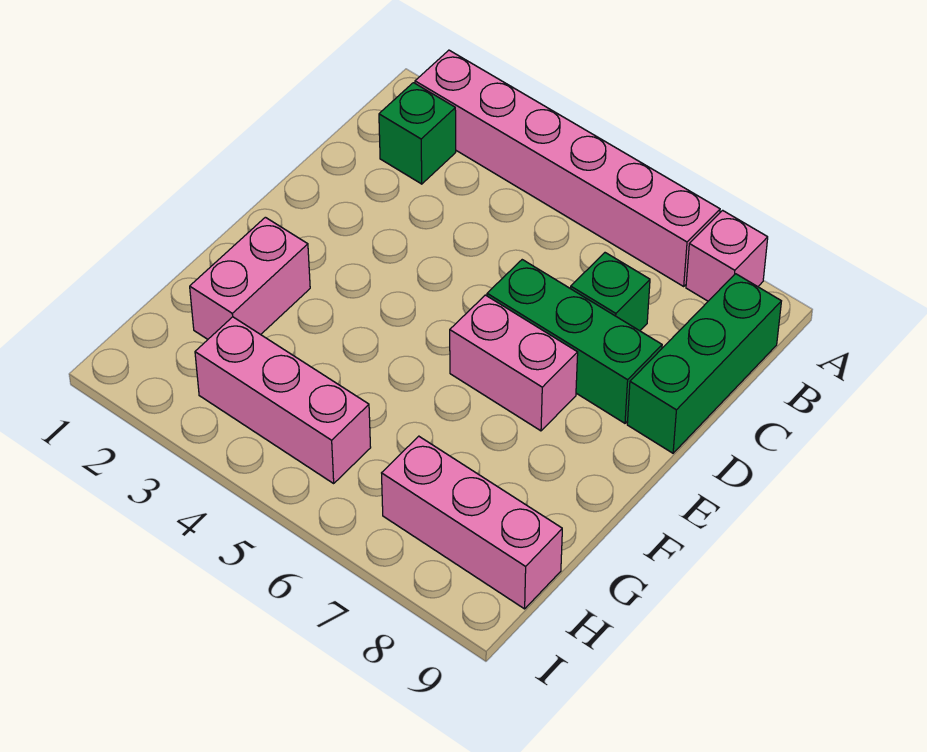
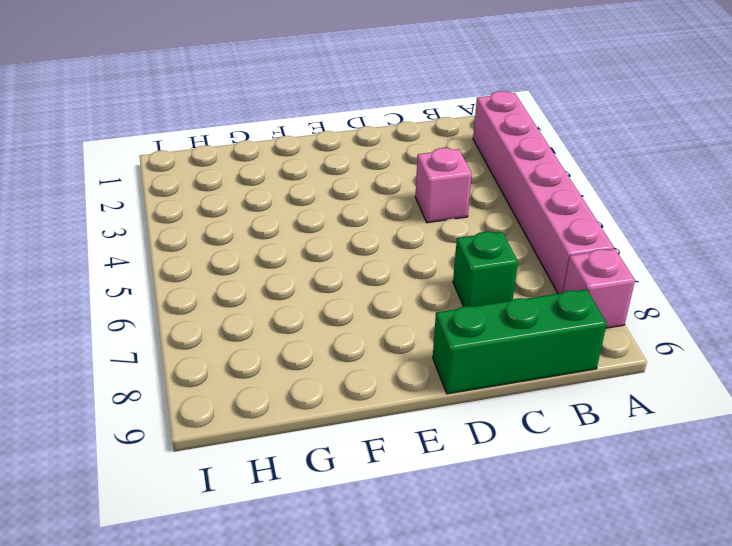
pink brick C4 level 1 -> none
none -> green brick B2 level 1
none -> green brick D6:D8 level 1

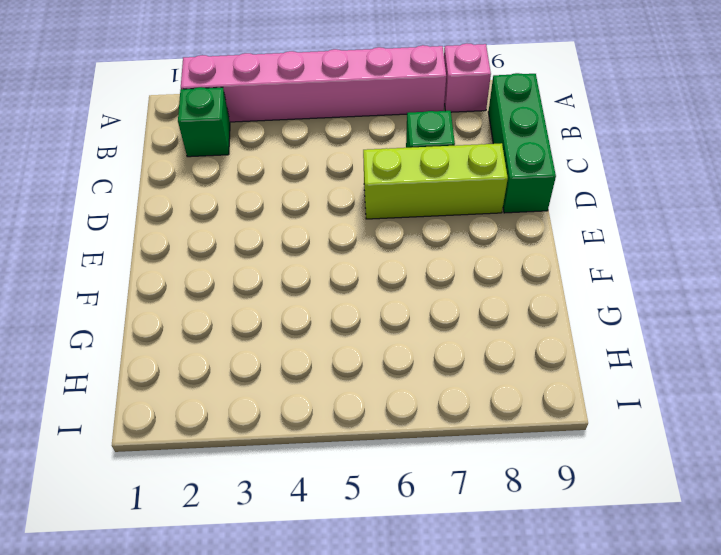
lime brick D6:D8 level 1 -> green brick D6:D8 level 1
none -> pink brick E6:E7 level 1
none -> pink brick F2:G2 level 1

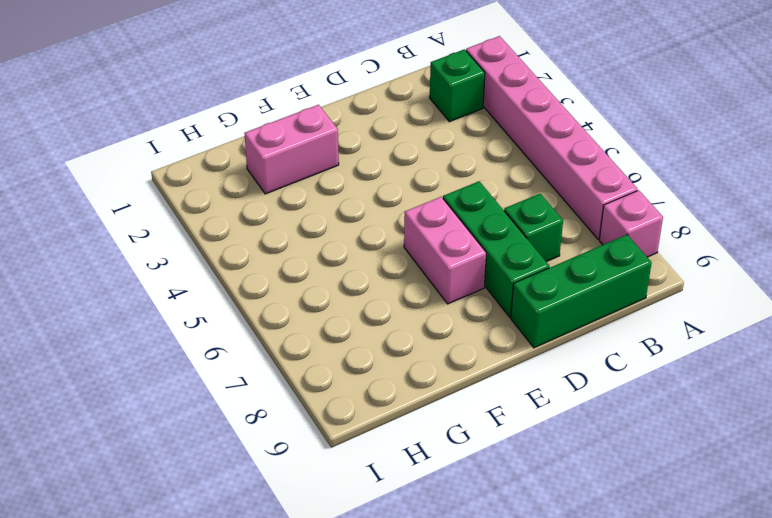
none -> pink brick H3:H5 level 1
none -> pink brick H7:H9 level 1

